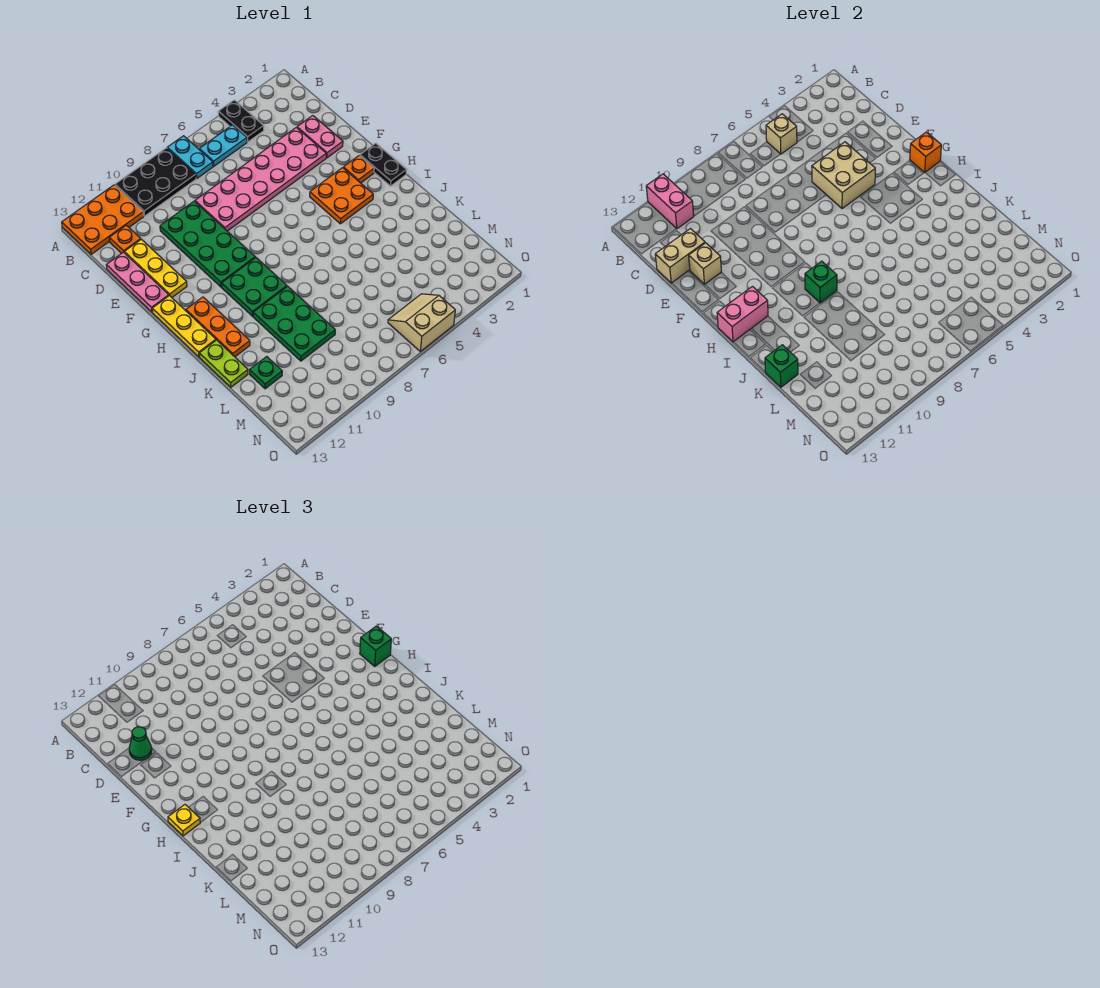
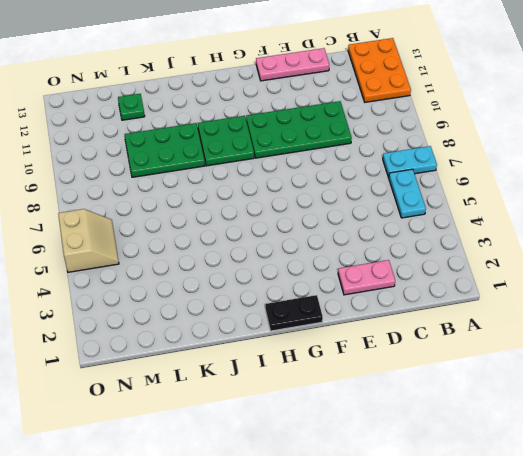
none -> black plate A4:B4 level 1
none -> black plate A8:B10 level 1
none -> orange plate C12 level 1
none -> pink plate D3:E8 level 1

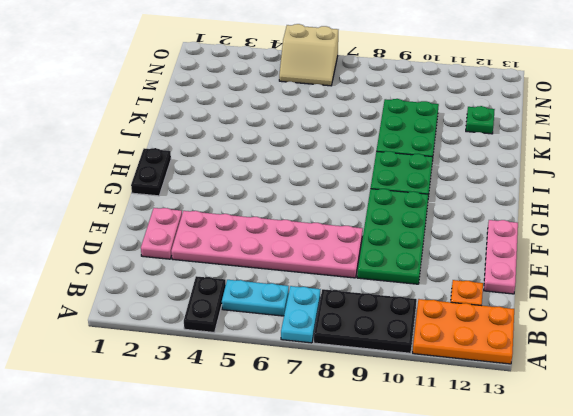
none -> yellow plate D12:F12 level 1
none -> orange plate G2 level 1
none -> orange plate G3:H4 level 1
none -> yellow plate G13:I13 level 1

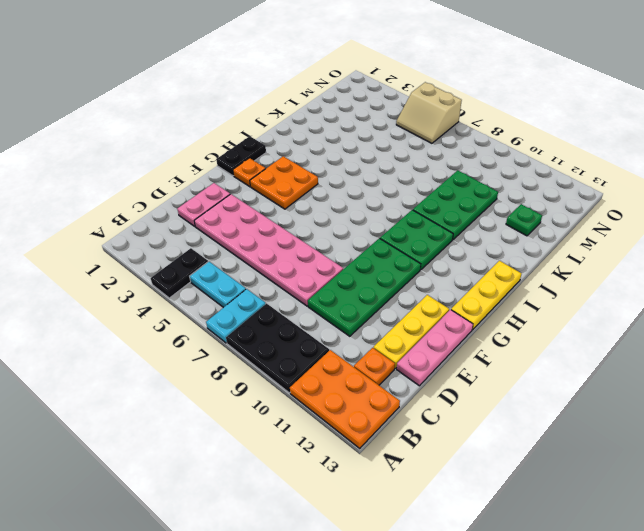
none -> orange plate H12:J12 level 1
none -> lime plate J13:K13 level 1
none -> pink brick A11:B11 level 2
none -> tan brick B5 level 2

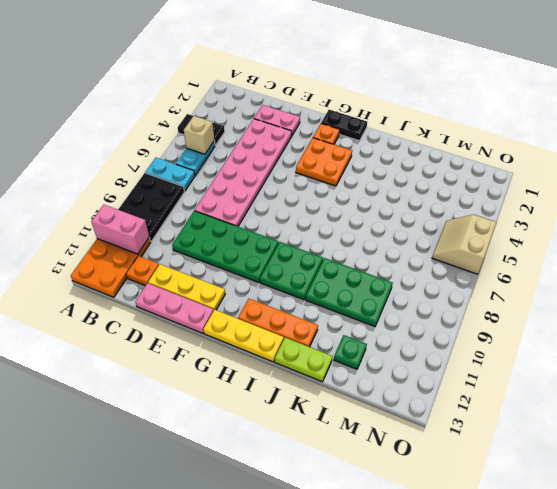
none -> tan brick D12:D13 level 2
none -> tan brick E4:F5 level 2
none -> tan brick E12 level 2
none -> orange brick G1 level 2

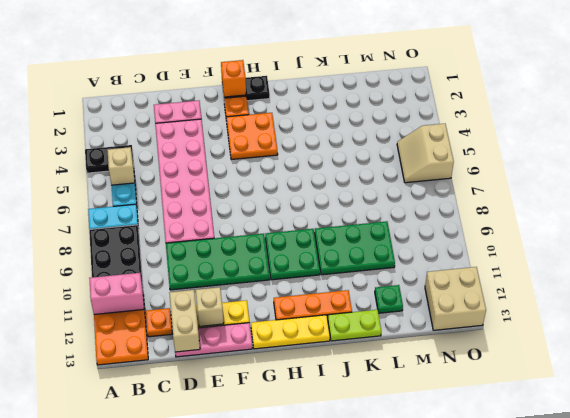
tan brick N12:O13 level 1 -> tan brick E4:F5 level 2
none -> pink brick H12:H13 level 2
none -> green brick I9 level 2
none -> green brick K13 level 2
none -> green cone D12 level 3

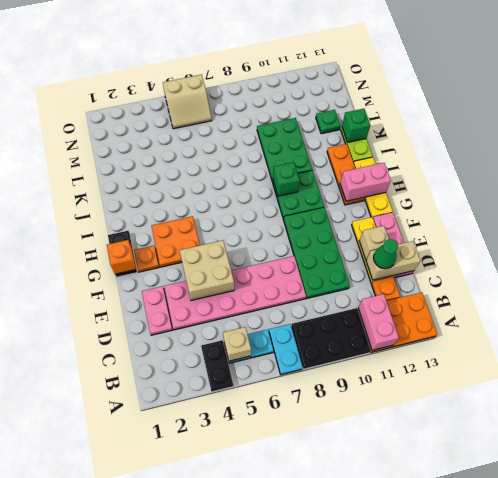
none -> green brick G1 level 3
none -> yellow plate H13 level 3

